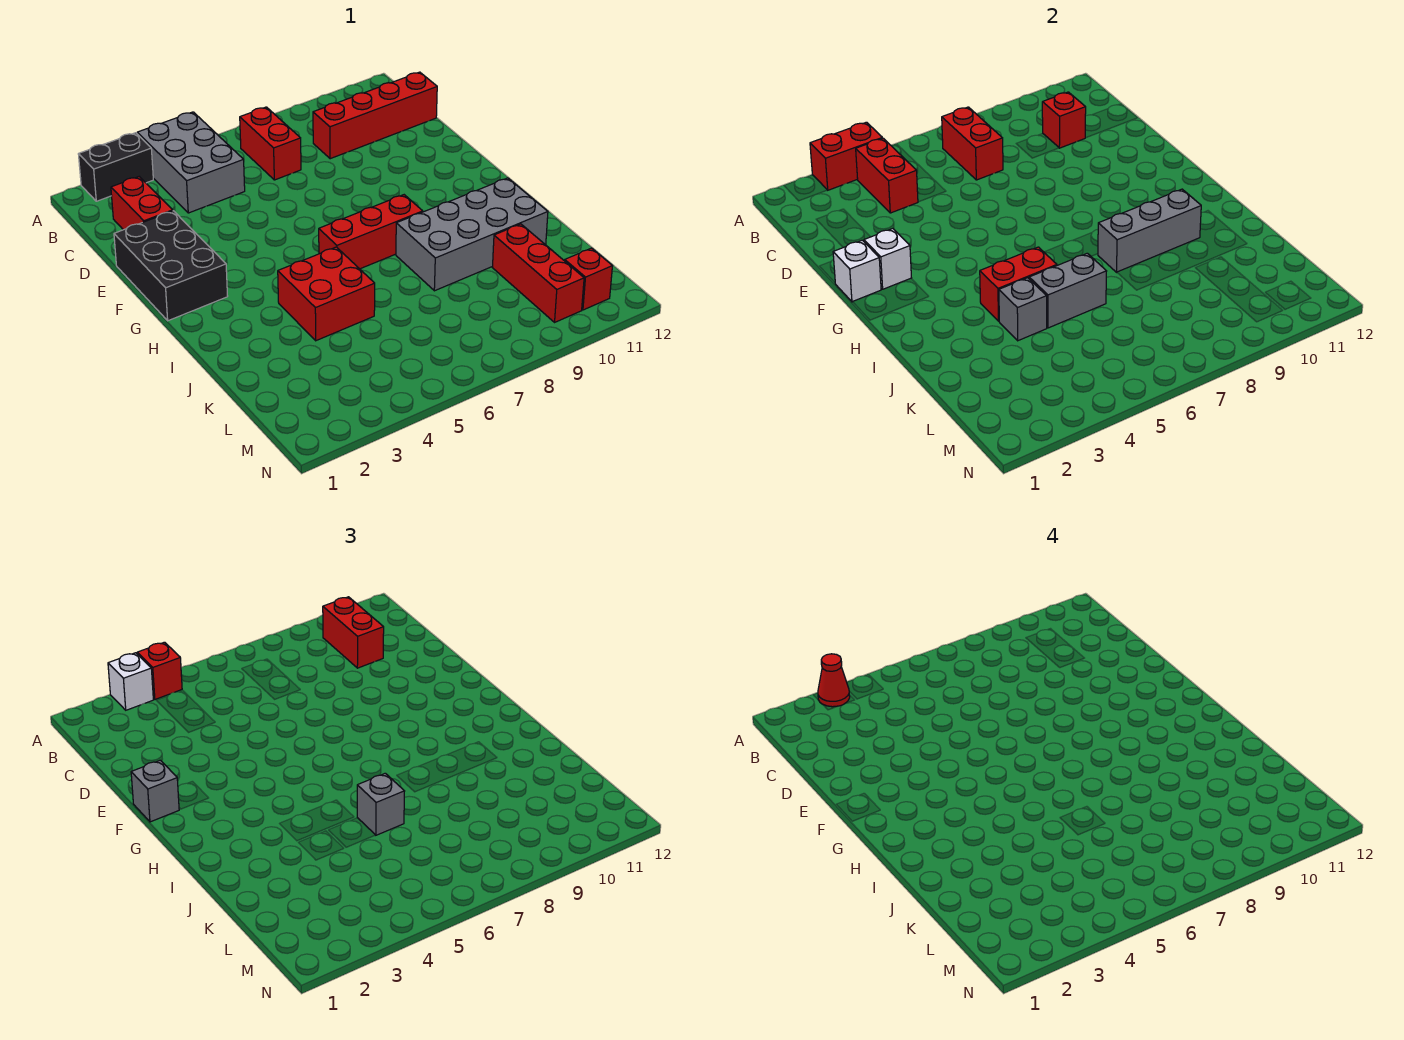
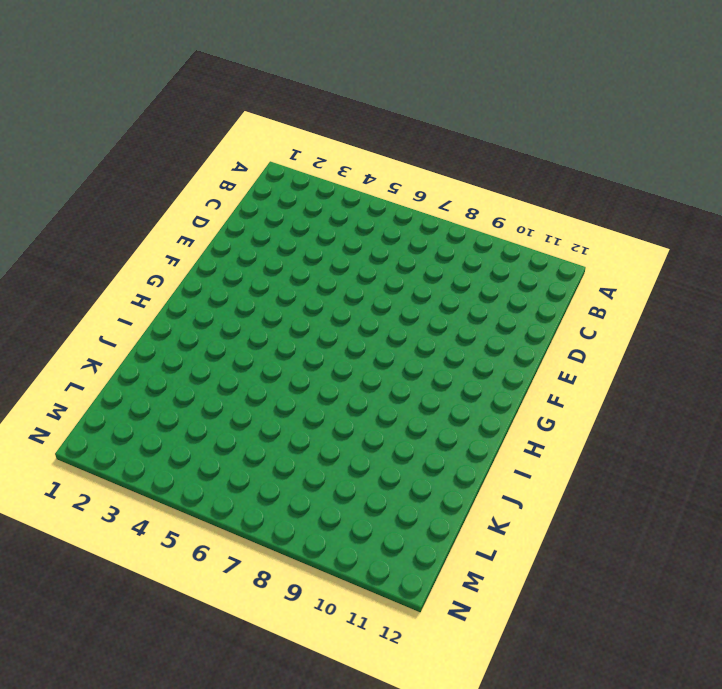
none -> black brick A2:A3 level 1
none -> grey brick A4:C5 level 1
none -> red brick B7:C7 level 1

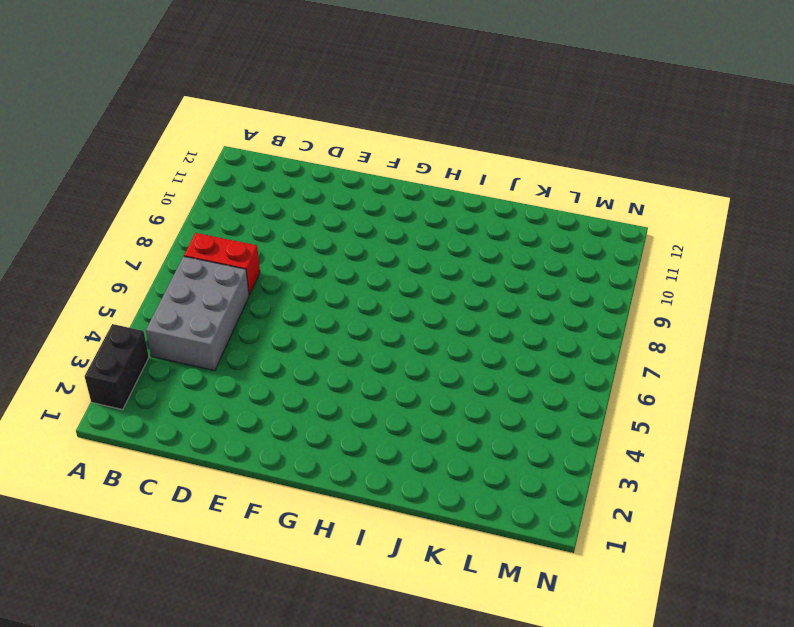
grey brick B4:C6 level 1 -> grey brick A4:C5 level 1
none -> red brick C2:D2 level 1
none -> red brick C9:C12 level 1
none -> black brick E1:G2 level 1

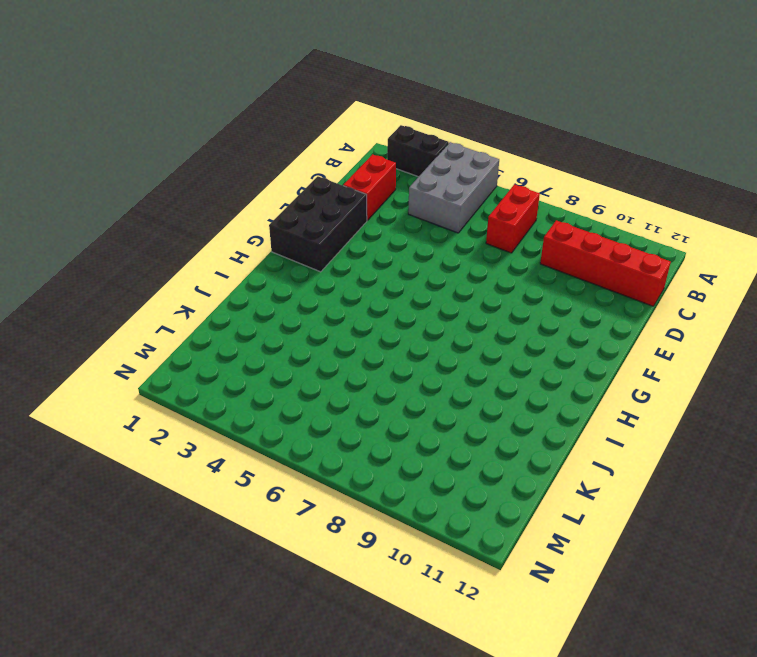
none -> red brick H6:H8 level 1
none -> red brick I4:J5 level 1
none -> grey brick I8:J11 level 1

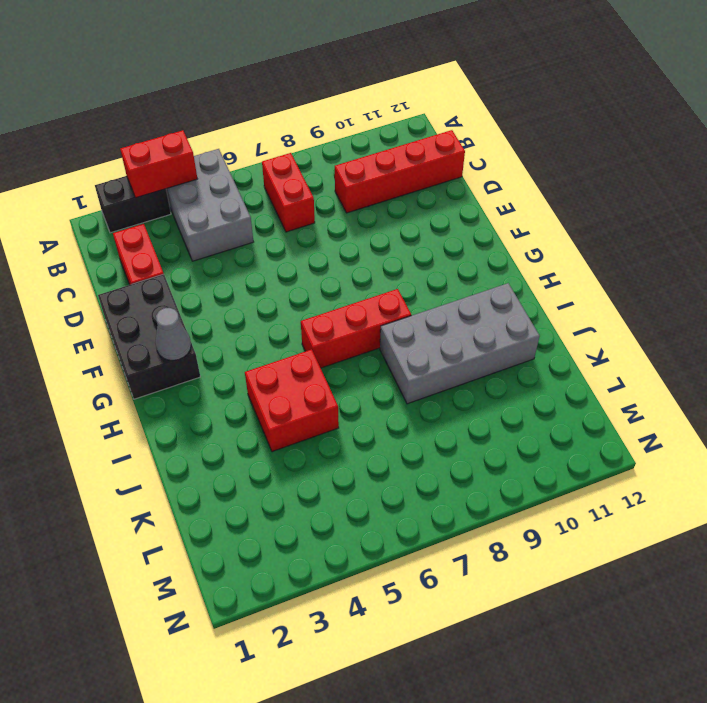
grey cone G2 level 2 -> none
none -> red brick K10:M10 level 1
none -> red brick M11 level 1
none -> red brick B4:C4 level 2

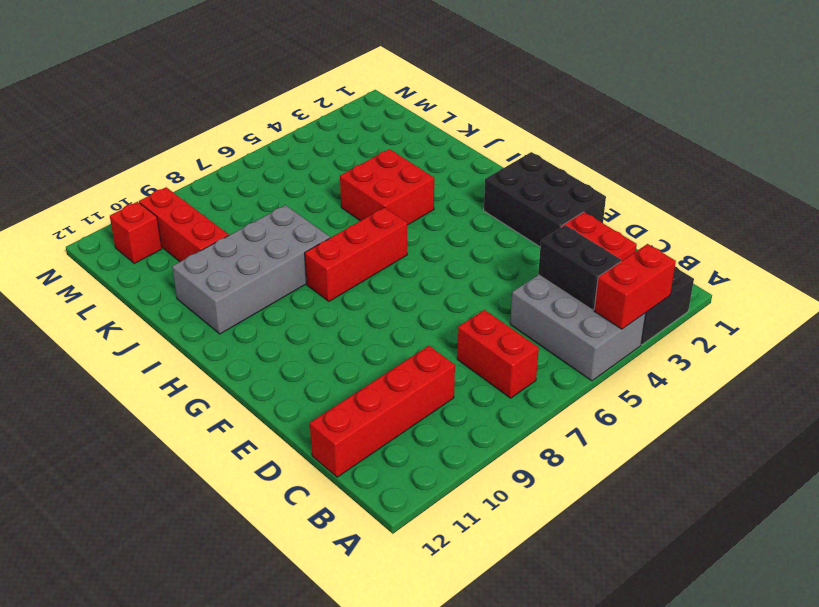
black brick B4:C4 level 2 -> red brick B4:C4 level 2
none -> red brick B7:C7 level 2
none -> red brick C10 level 2
none -> white brick F1 level 2

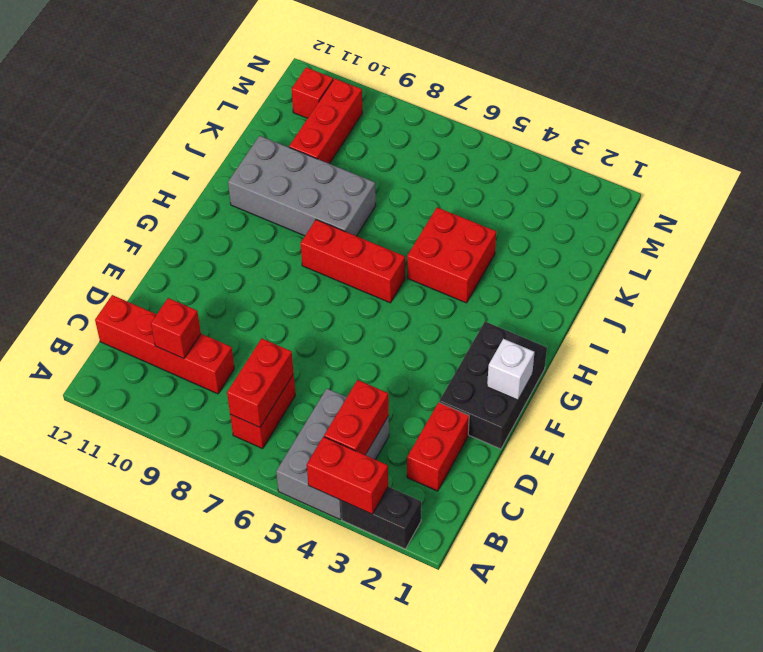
none -> white brick F2 level 2
none -> red brick I4:I5 level 2
none -> grey brick I8:I10 level 2

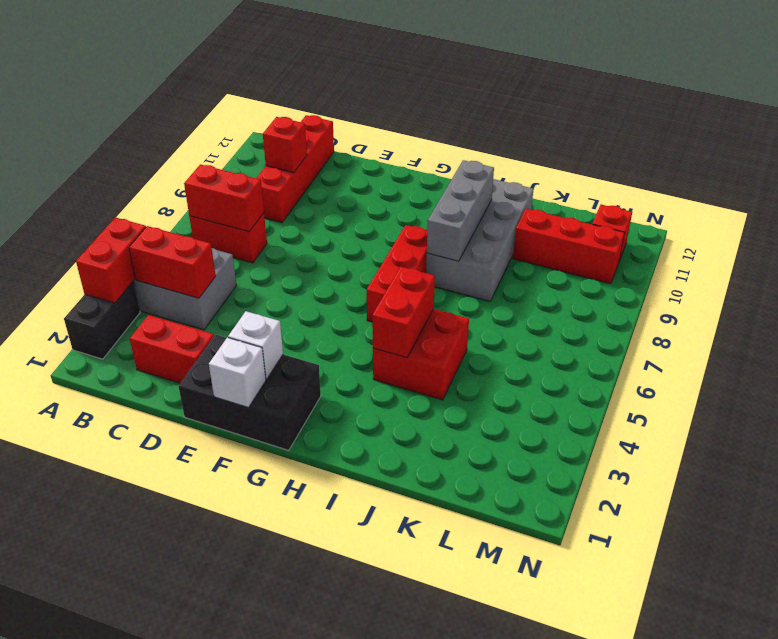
none -> grey brick J4 level 2
none -> grey brick J5:J6 level 2
none -> white brick A3 level 3

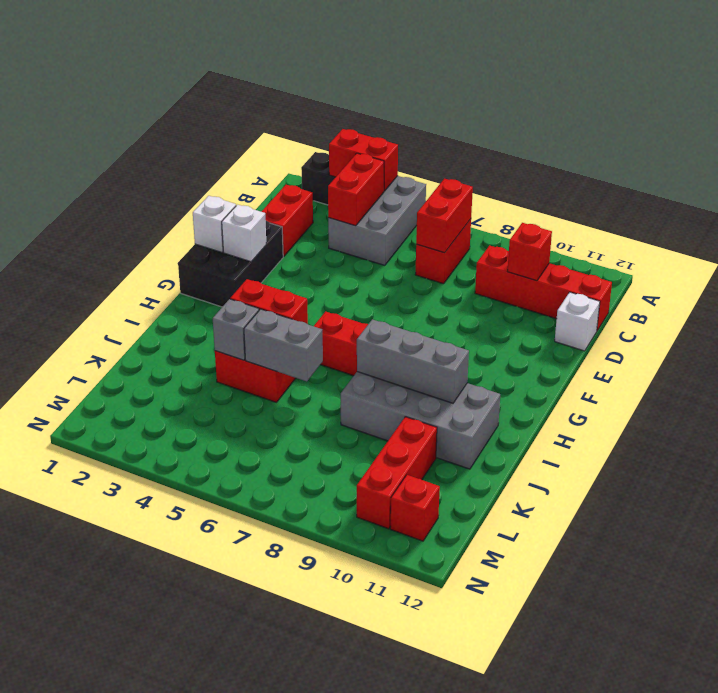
white brick D12 level 1 -> white brick A3 level 3
none -> red brick A4 level 3
none -> red brick B10:C10 level 3
none -> grey brick F1 level 3

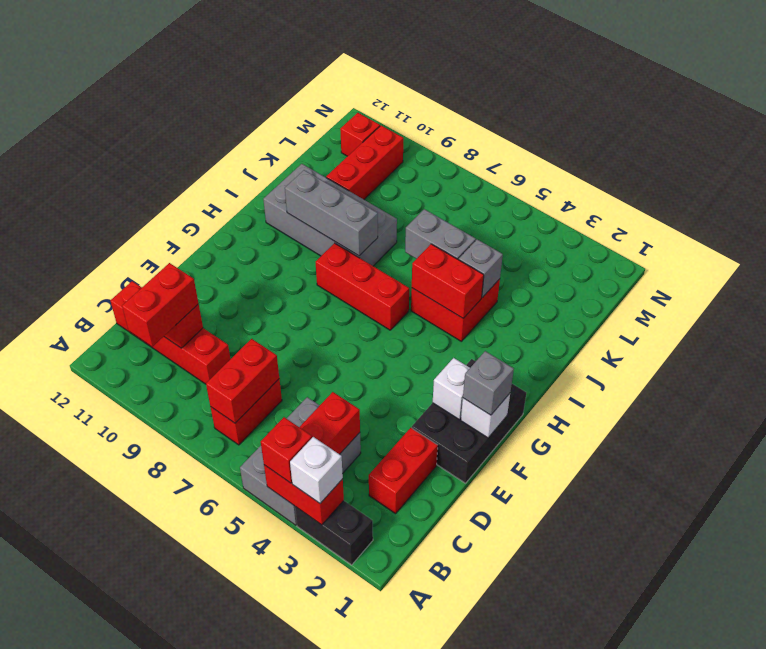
none -> grey brick J6 level 3
none -> red cone A3 level 4

